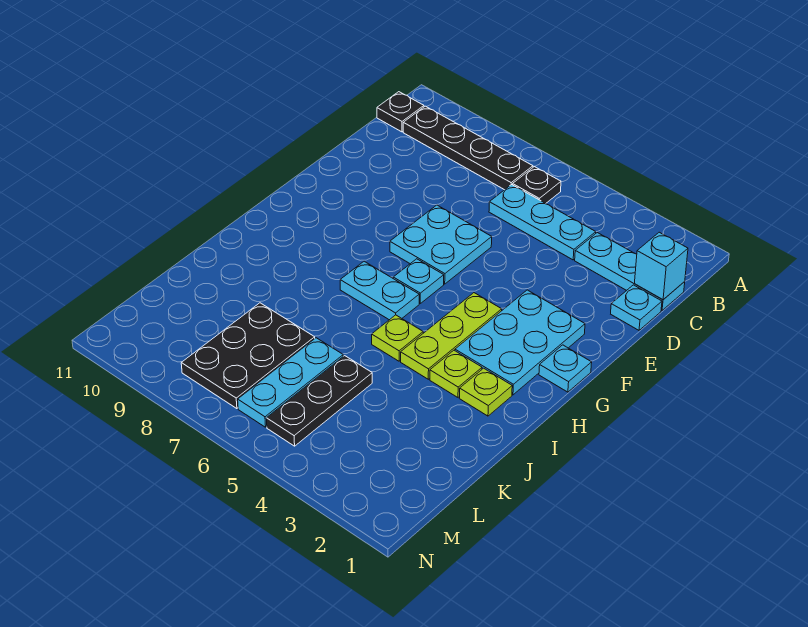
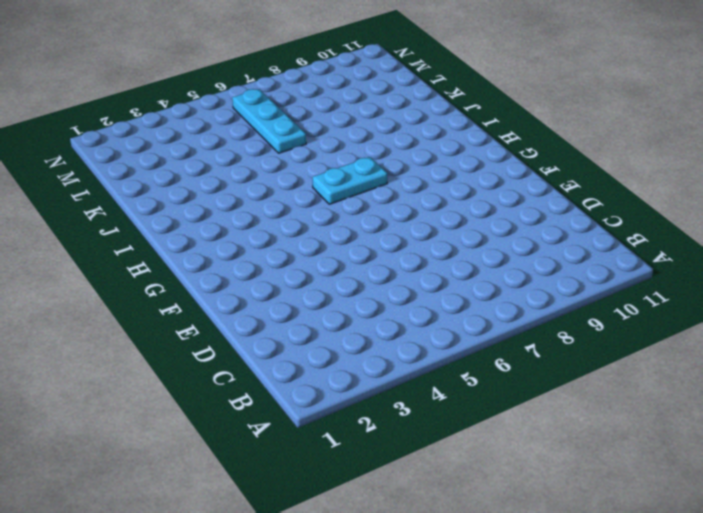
none -> black plate B6 level 1
none -> black plate B7:B10 level 1
none -> black plate B11 level 1

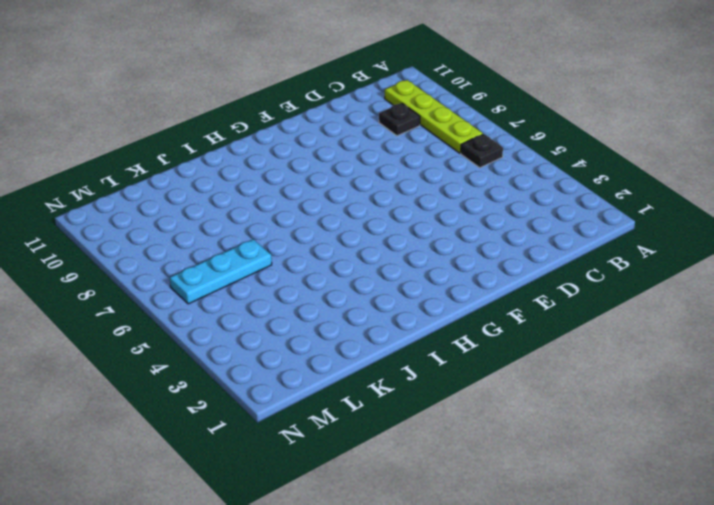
lime plate B7:B10 level 1 -> black plate B7:B10 level 1
black plate C9 level 1 -> black plate B11 level 1
none -> cyan plate C1:C3 level 1
none -> cyan plate C4:C6 level 1
none -> cyan plate D1 level 1

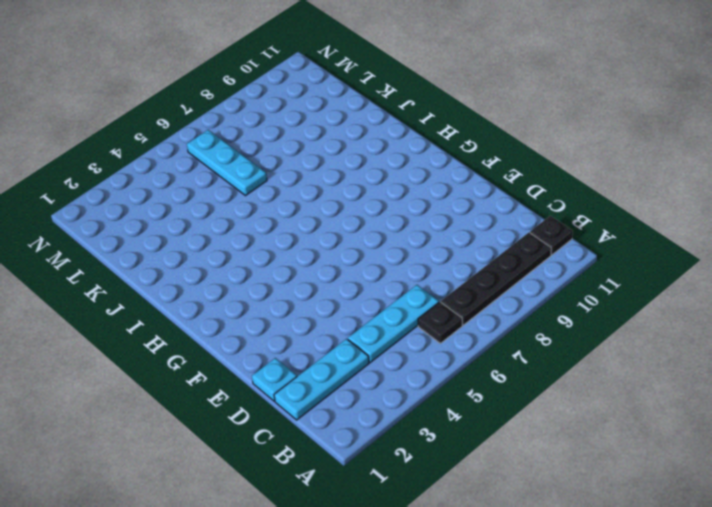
none -> cyan plate E6:F7 level 1
none -> cyan plate F2:H3 level 1
none -> cyan plate G1 level 1

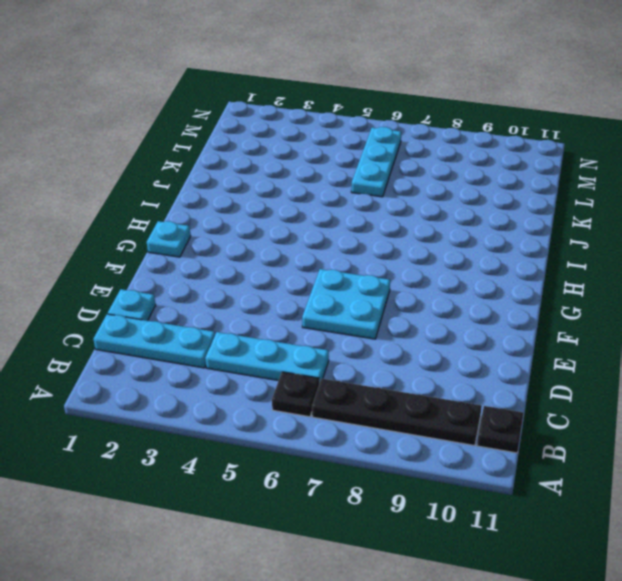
none -> cyan plate F2:H3 level 1
none -> lime plate G4:I4 level 1
none -> cyan plate G6 level 1

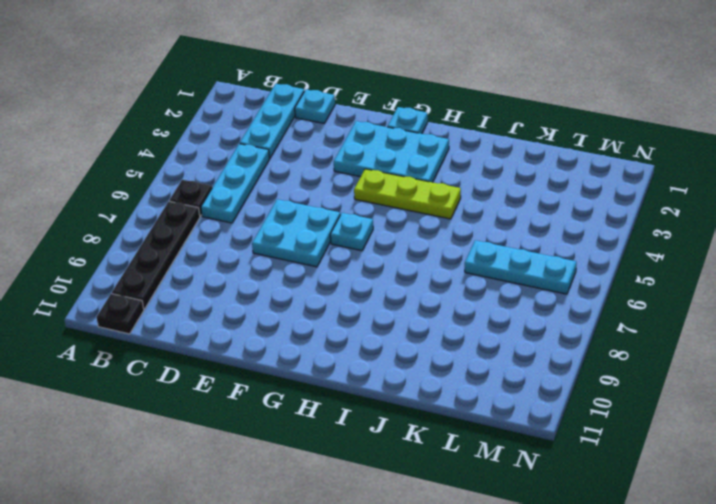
none -> cyan plate H6:H7 level 1
none -> lime plate I2 level 1
none -> lime plate I3 level 1

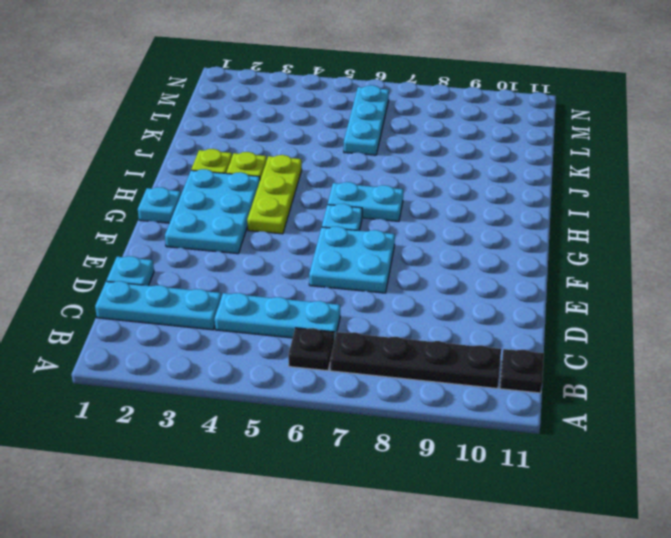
none -> lime plate I5 level 1
none -> black plate K5:M5 level 1
none -> black plate K7:M8 level 1

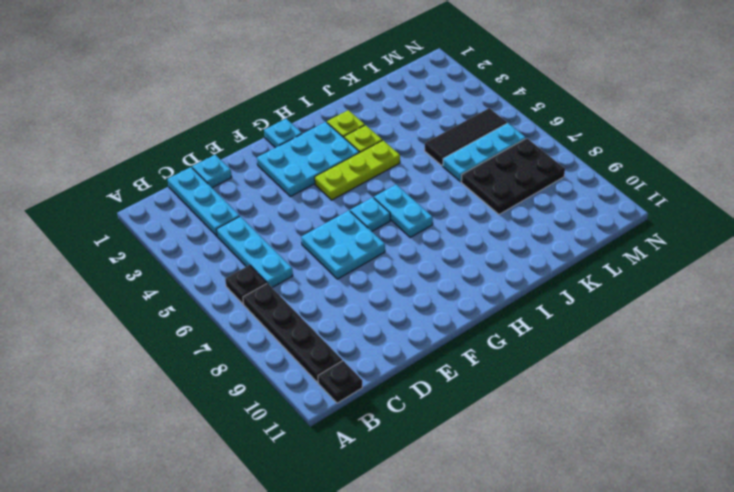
black tile K5:M5 level 1 -> black plate K5:M5 level 1
none -> lime plate I5 level 1
none -> cyan brick C1 level 2

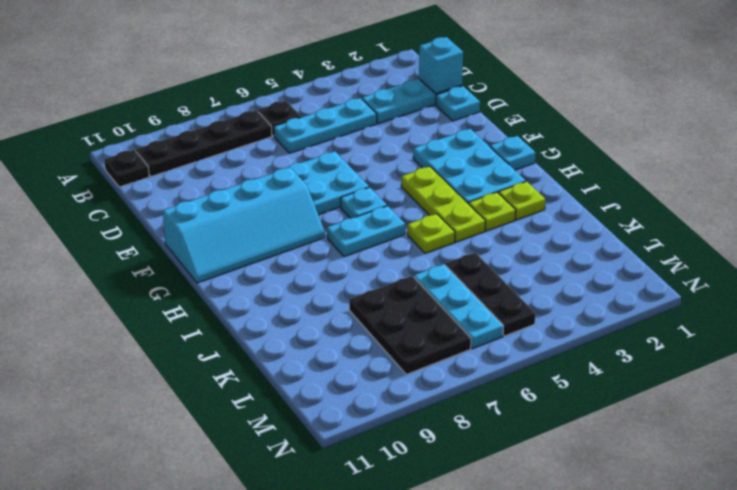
cyan slope F8:G11 level 1 top F -> none

